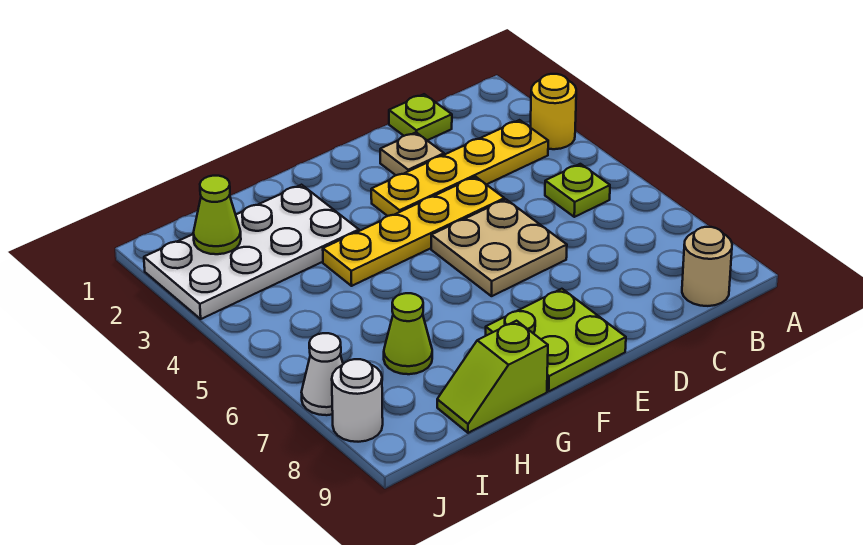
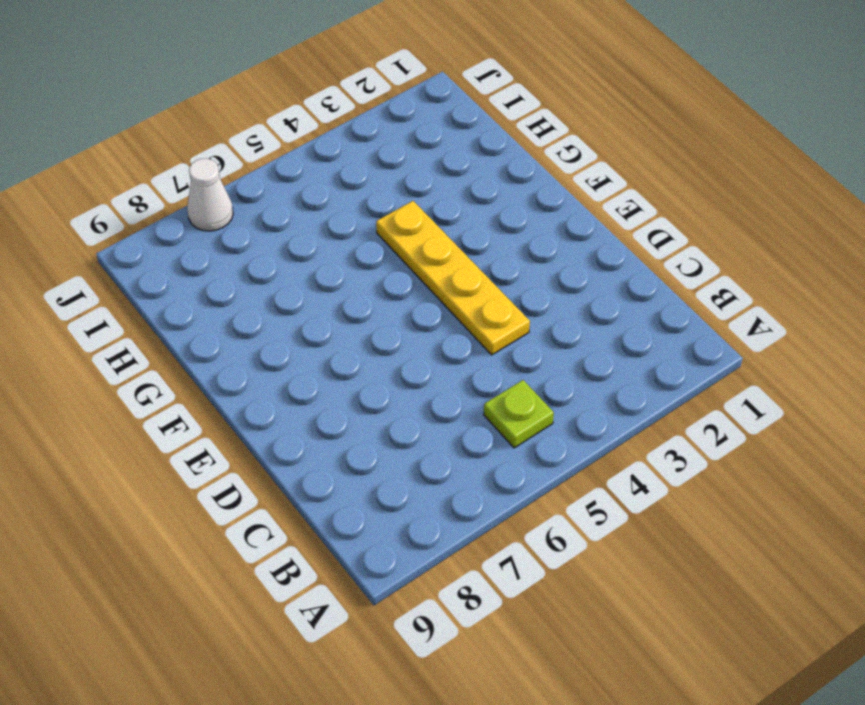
none -> yellow round brick A3 level 1
none -> yellow plate B3:E3 level 1
none -> tan round brick B9 level 1

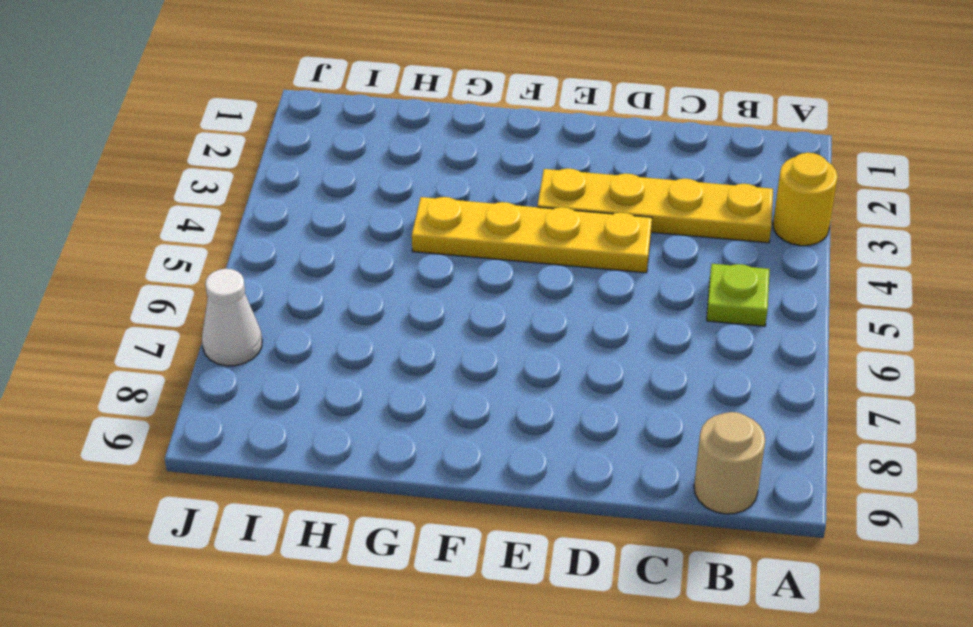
none -> lime plate C1 level 1
none -> tan plate D2 level 1
none -> tan plate D5:E6 level 1

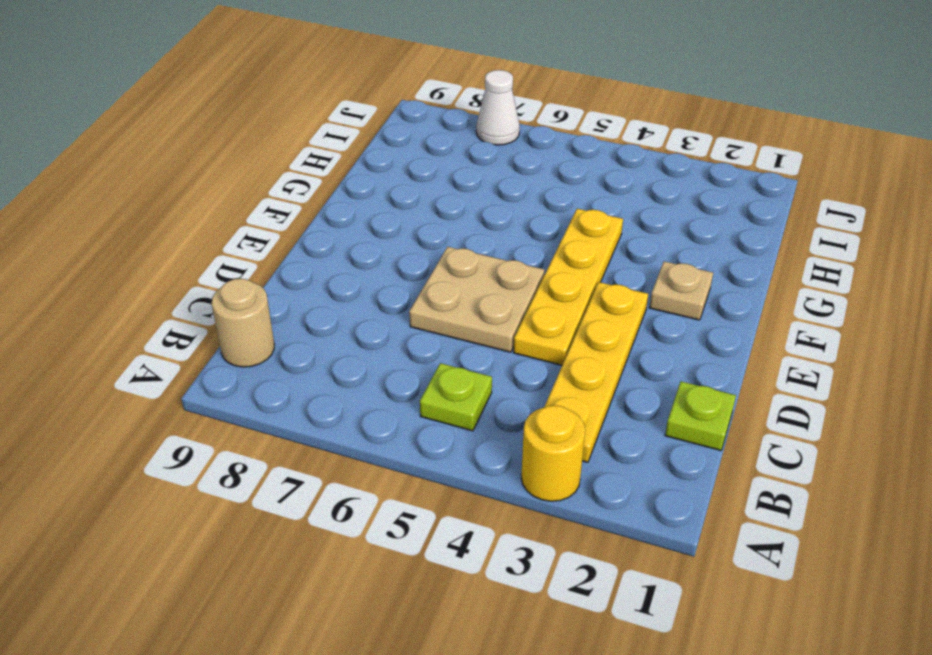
tan plate F2 level 1 -> tan plate D2 level 1
none -> lime plate E8:F9 level 1
none -> white plate G2:J3 level 1
none -> lime slope G9:H9 level 1 top G

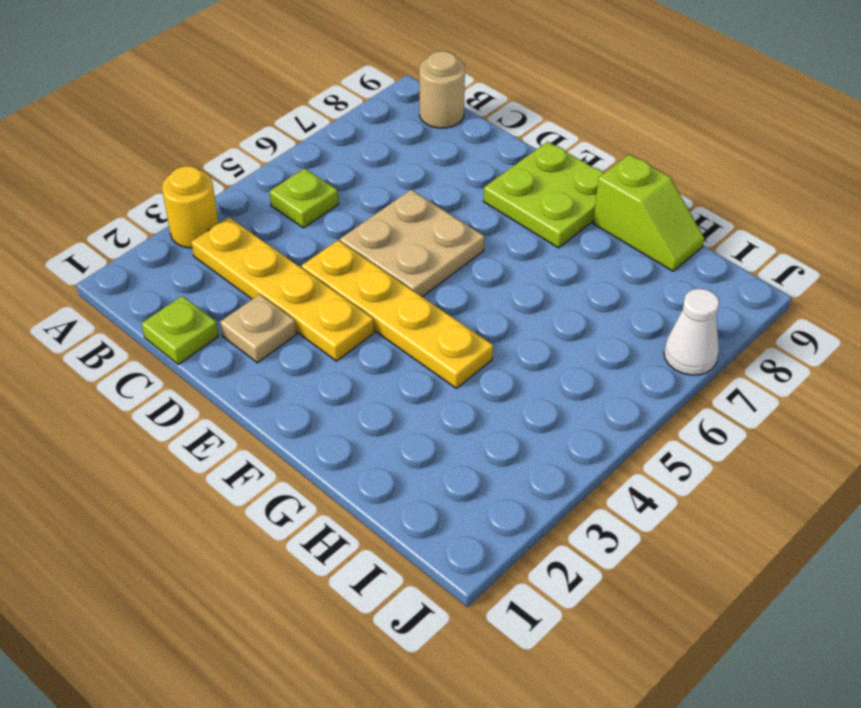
none -> white plate G2:J3 level 1
none -> lime cone H7 level 1
none -> white round brick J8 level 1

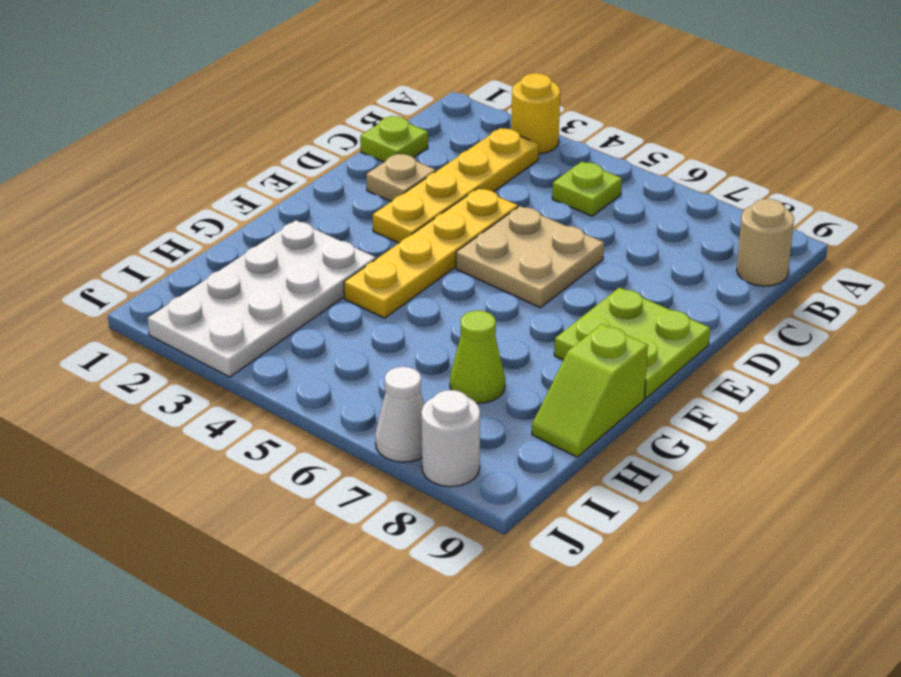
none -> lime cone I2 level 2

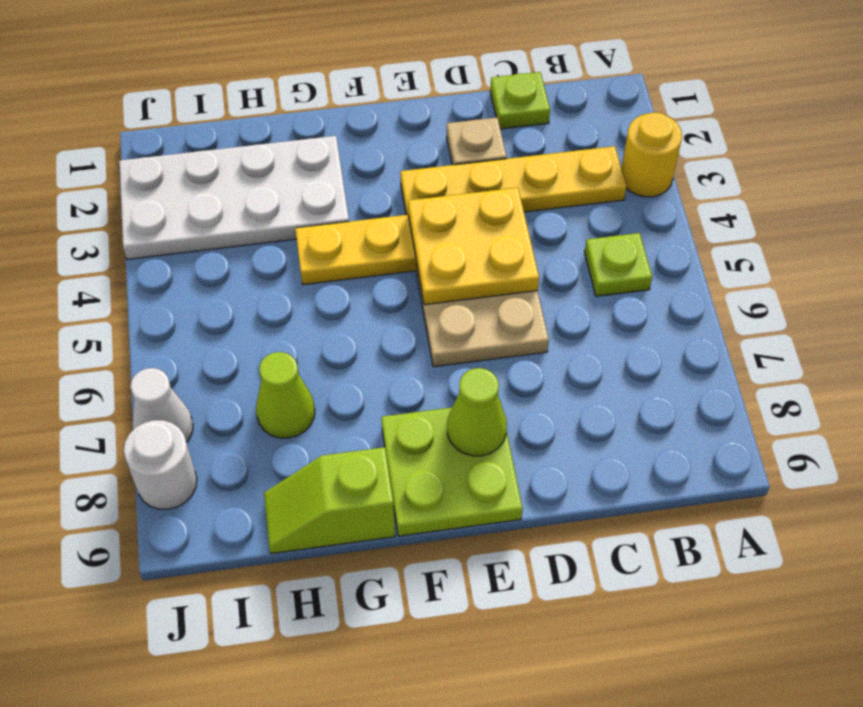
yellow plate D4:E5 level 2 -> none
lime cone E8 level 2 -> lime cone I2 level 2
none -> tan round brick B9 level 1

